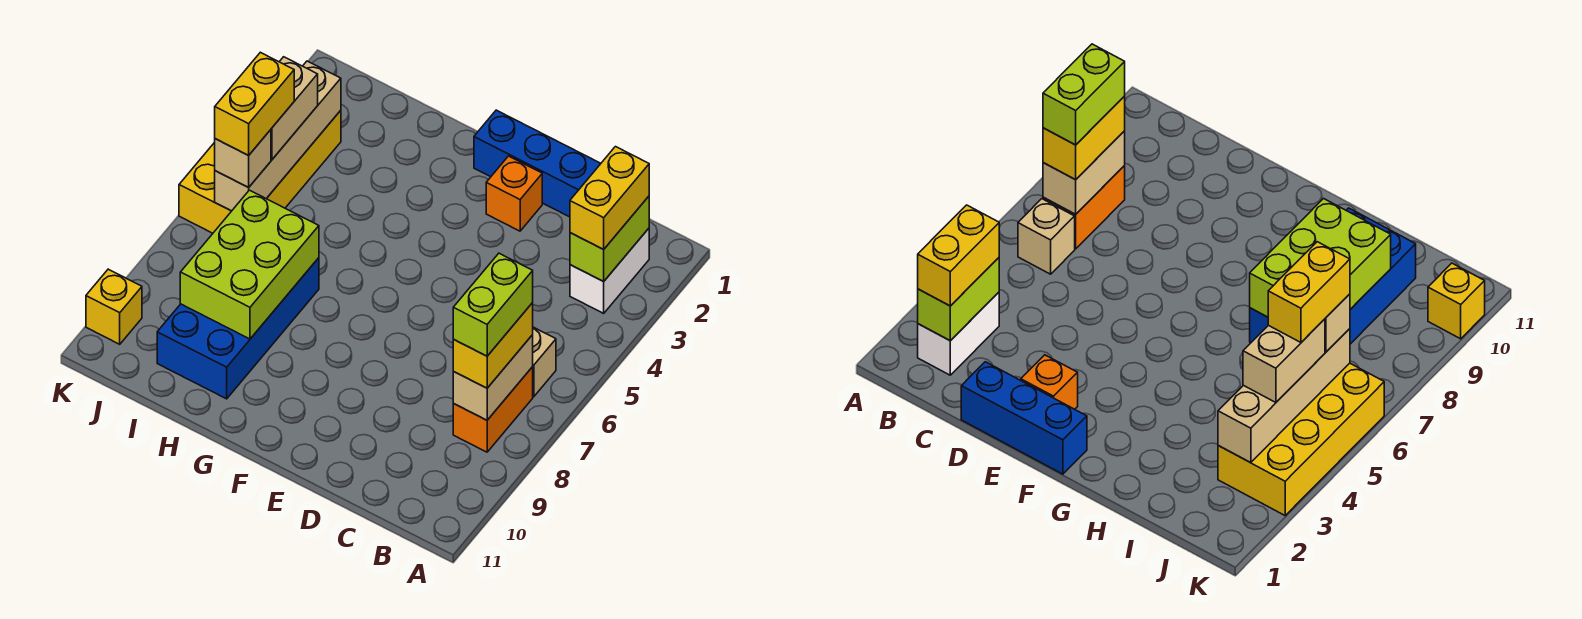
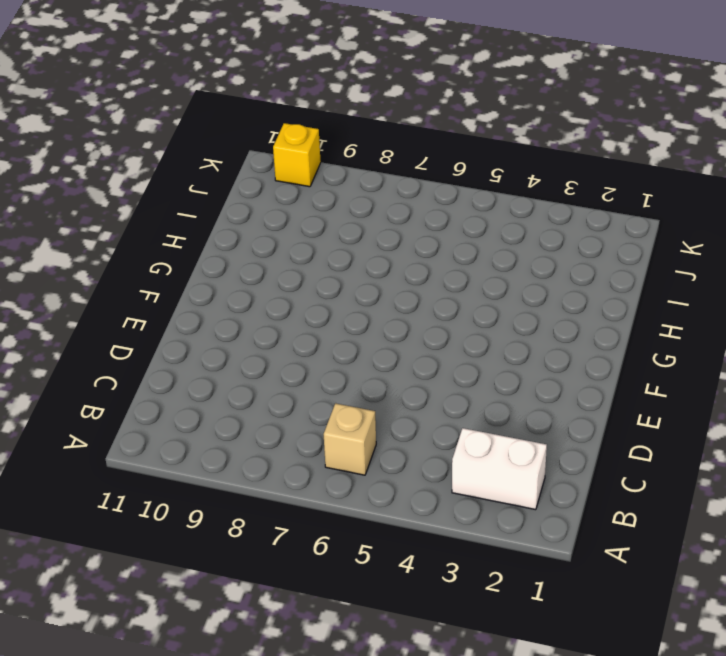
none -> orange brick B7:B8 level 1
none -> blue brick D1:F1 level 1
none -> orange brick E2 level 1

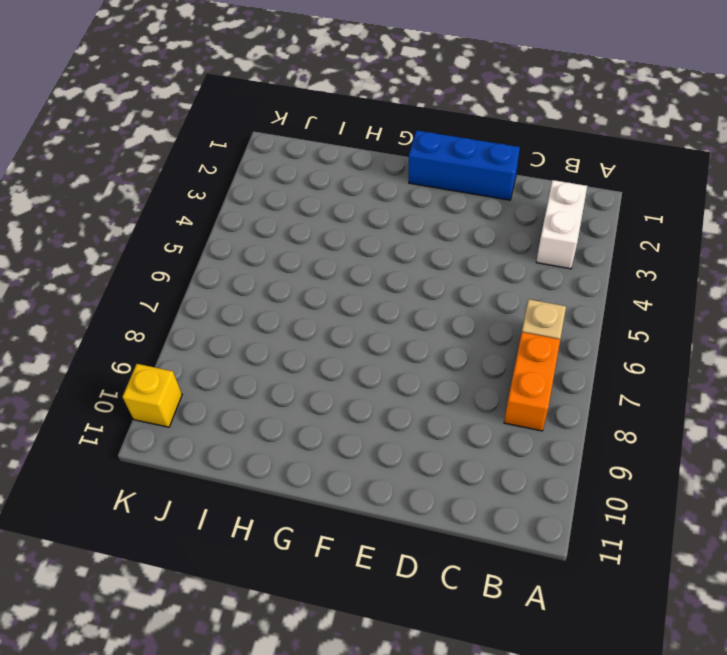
none -> orange brick E2 level 1
none -> blue brick H7:I10 level 1
none -> yellow brick J3:K6 level 1

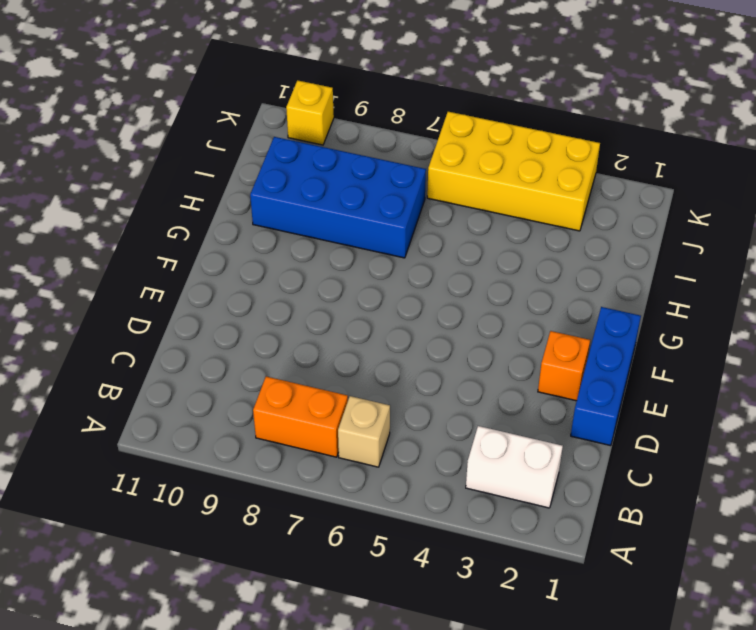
none -> lime brick B2:B3 level 2
none -> tan brick B7:B8 level 2
none -> lime brick H7:I9 level 2

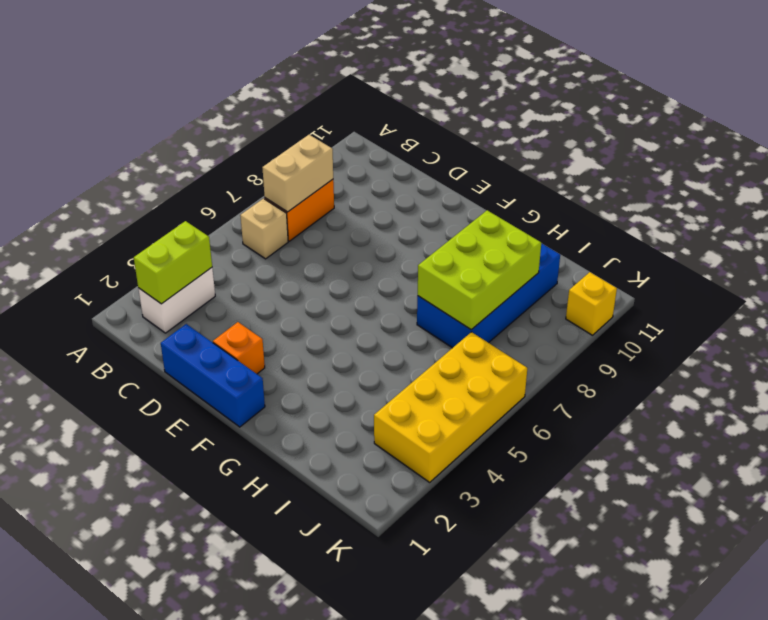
none -> tan brick J3:J6 level 2
none -> yellow brick B2:B3 level 3
none -> yellow brick B7:B8 level 3

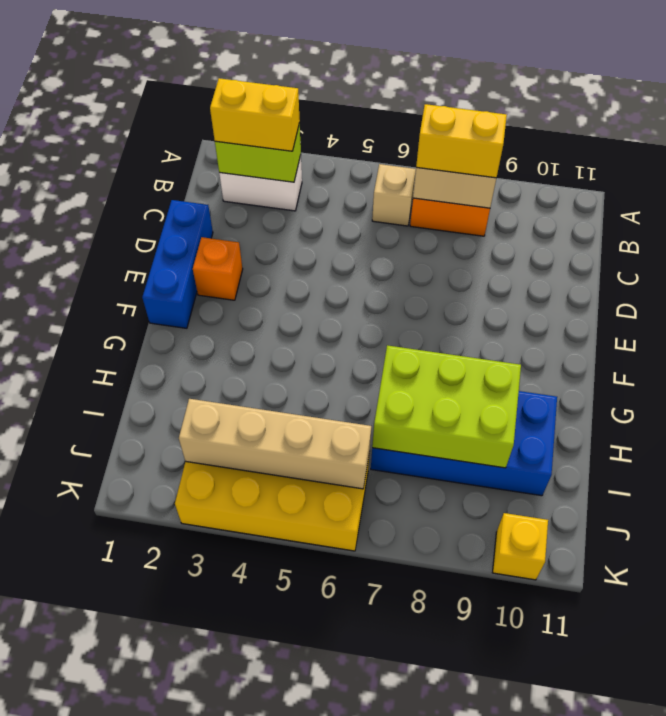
none -> tan brick J4:J5 level 3
none -> tan brick J6 level 3
none -> lime brick B7:B8 level 4

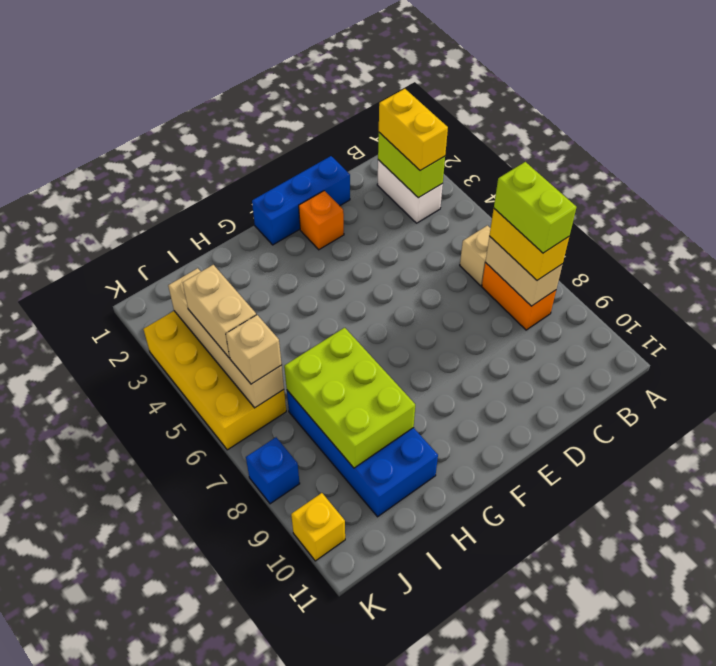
blue brick K8 level 1 -> none
none -> yellow brick J5:J6 level 4

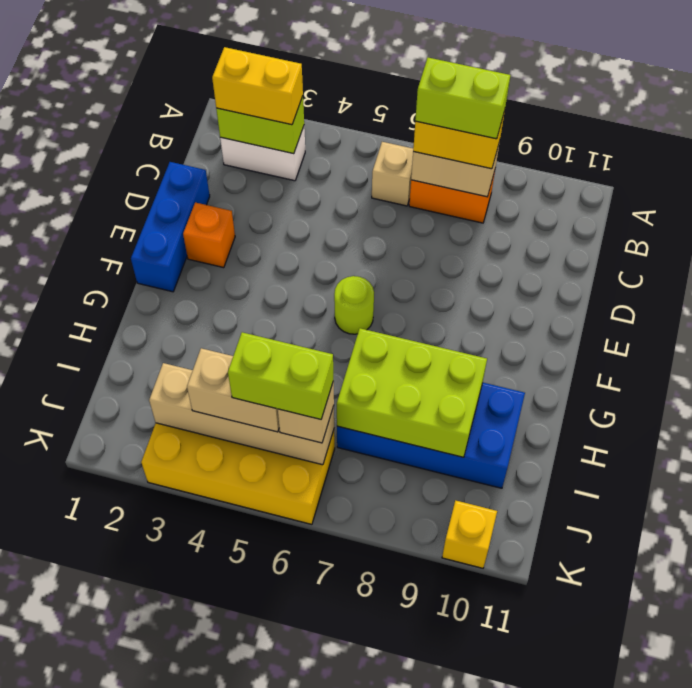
lime round brick F6 level 1 -> none
lime brick J5:J6 level 4 -> yellow brick J5:J6 level 4

